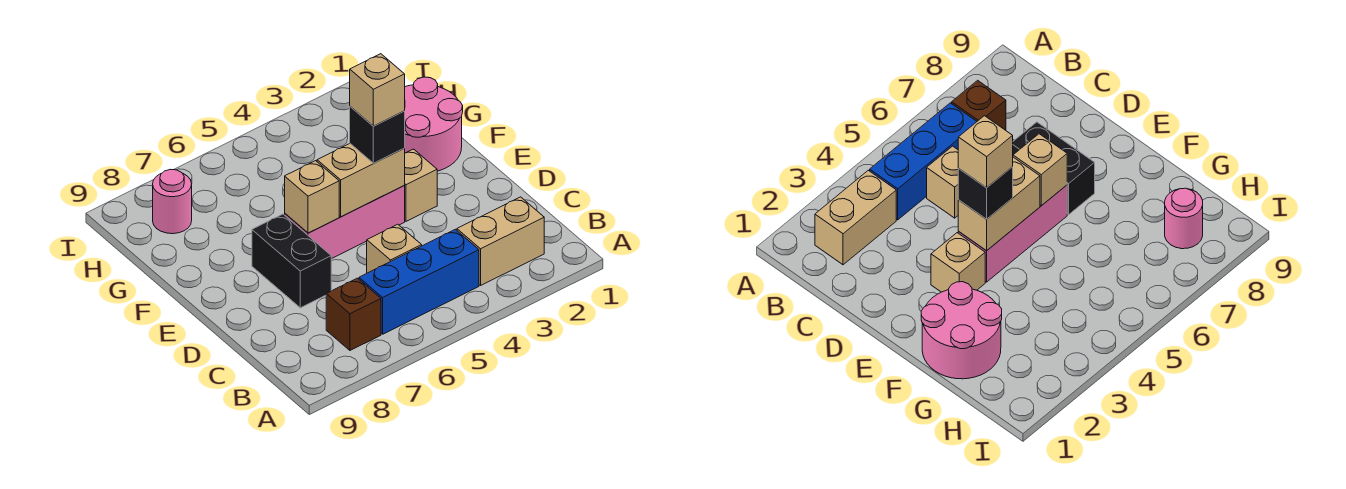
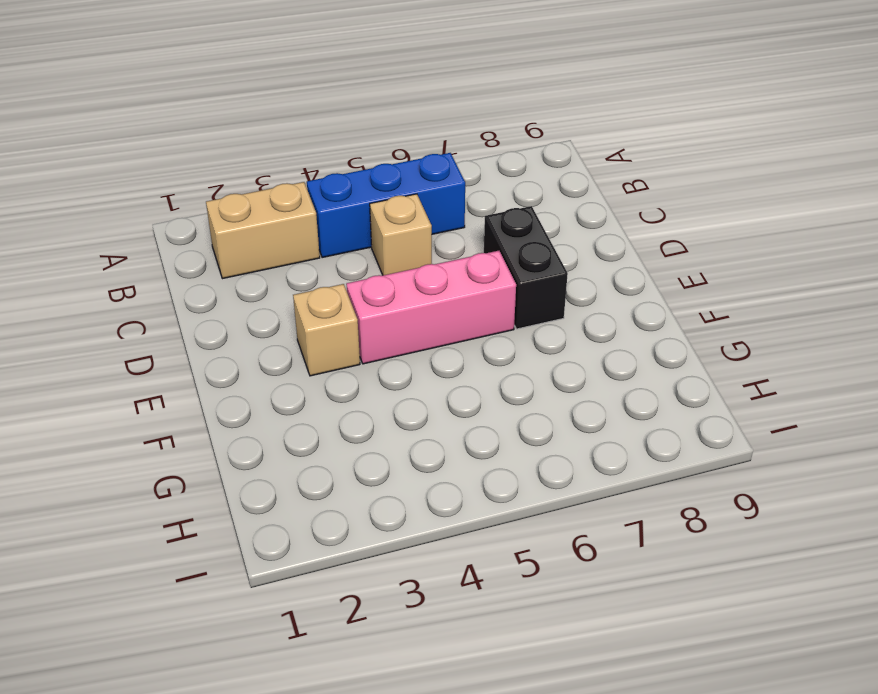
none -> brown brick B7 level 1
none -> pink round brick F1:G2 level 1
none -> pink round brick H8 level 1

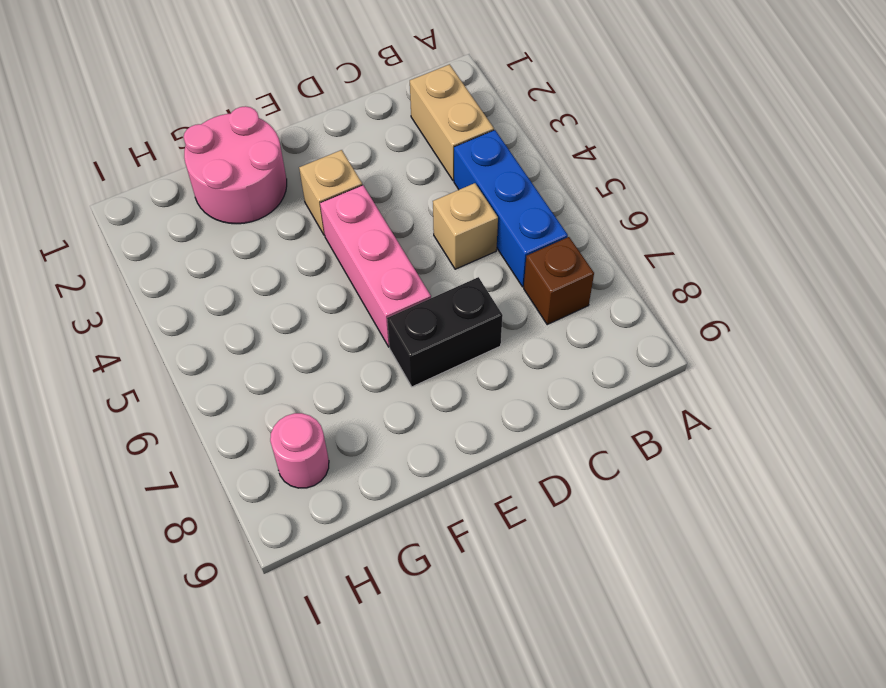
none -> tan brick E4:E5 level 2
none -> tan brick E6 level 2
none -> black brick E4 level 3

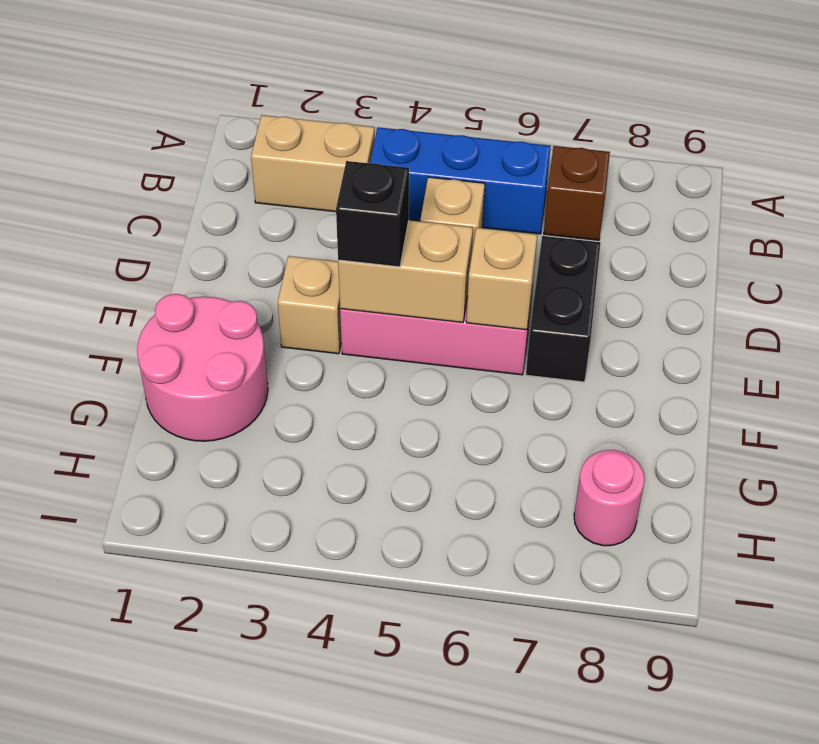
none -> tan brick E4 level 4

